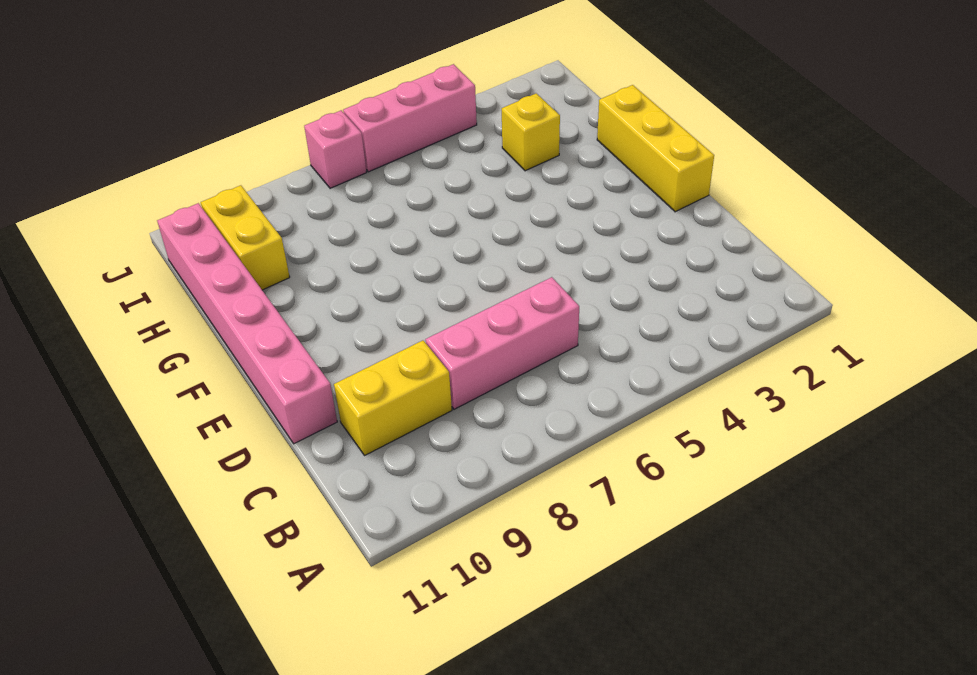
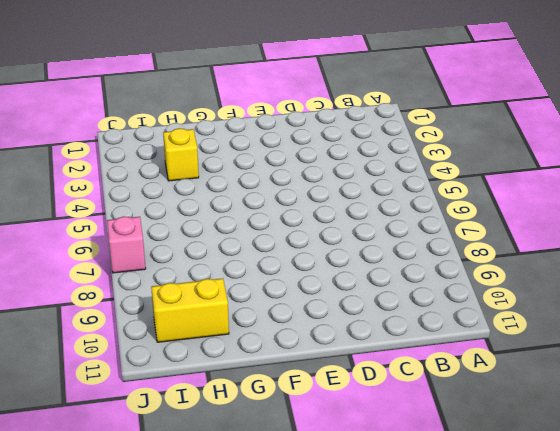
none -> pink brick C6:C8 level 1
none -> yellow brick C9:C10 level 1

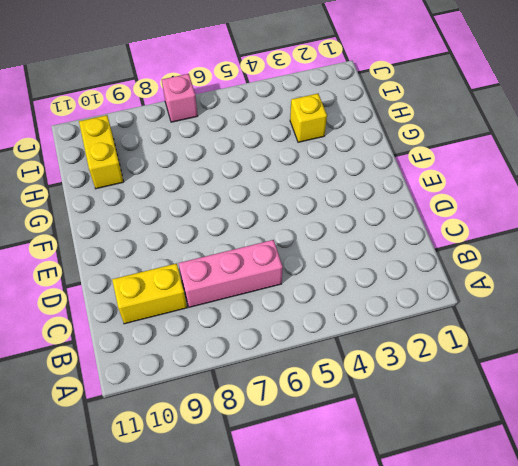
none -> pink brick D11:I11 level 1
none -> yellow brick E1:G1 level 1

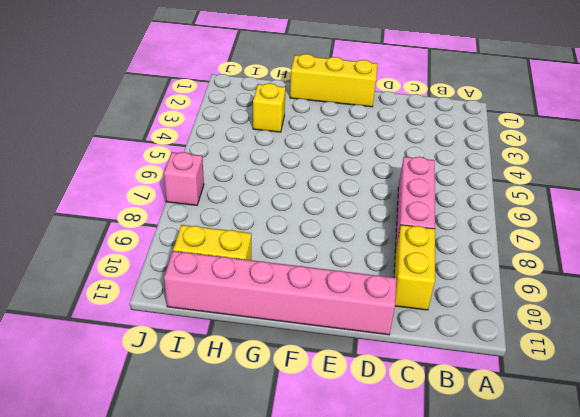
none -> pink brick J4:J6 level 1

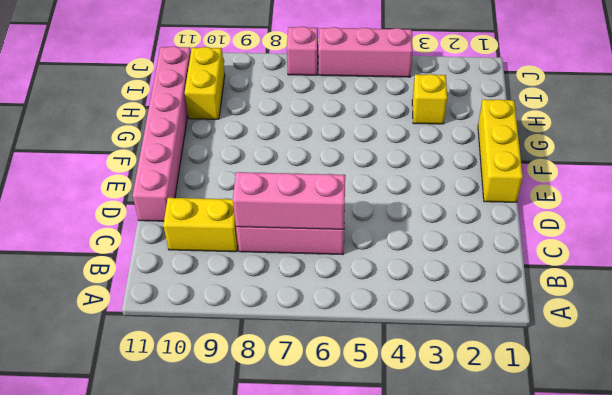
pink brick C6:C8 level 2 -> none

